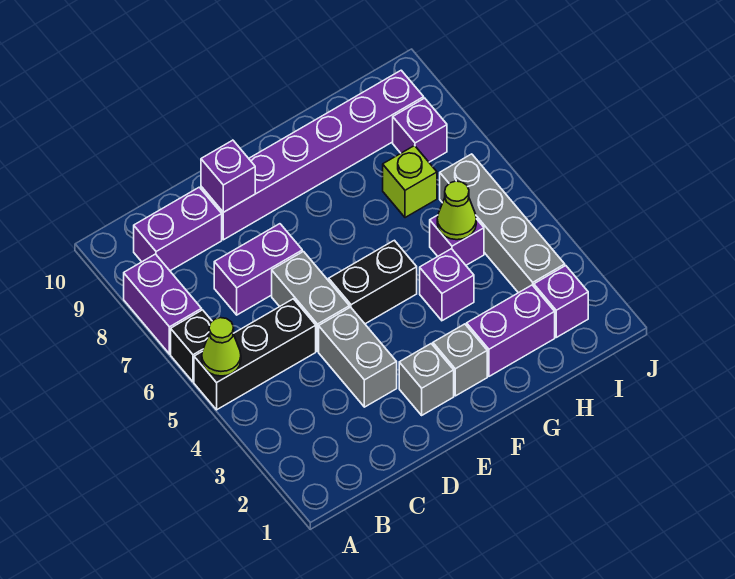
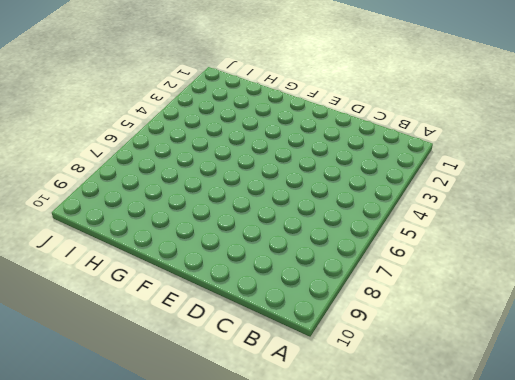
none -> black brick A5:C5 level 1
none -> black brick A6 level 1
none -> purple brick A7:A8 level 1

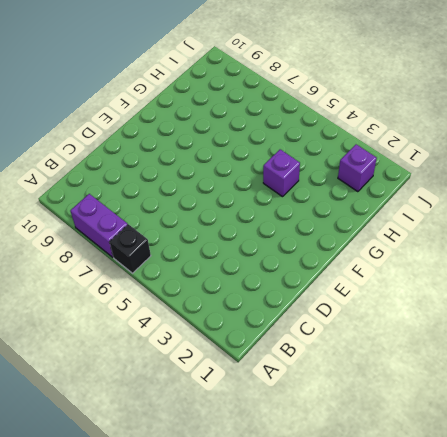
none -> black brick A5:C5 level 1
none -> purple brick B9:C9 level 1
none -> purple brick C7:D7 level 1

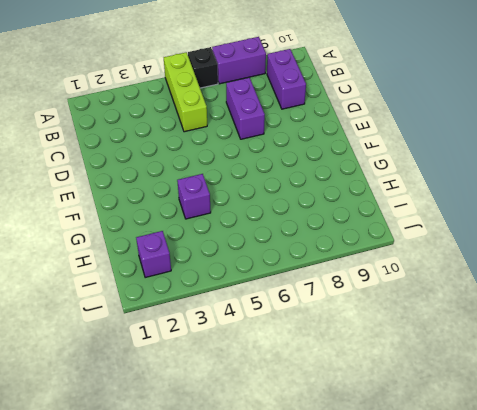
lime brick A5:C5 level 1 -> black brick A5:C5 level 1
none -> grey brick D3:D4 level 1
none -> grey brick D5:D6 level 1
none -> purple brick D9:I9 level 1

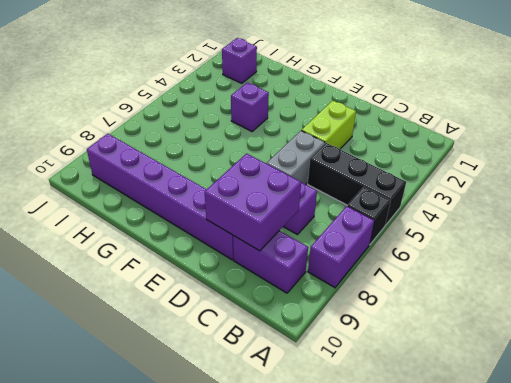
purple brick C8:D9 level 2 -> purple brick D9 level 2
lime brick D3:D4 level 1 -> grey brick D3:D4 level 1
none -> grey brick E2 level 1
none -> black brick E5:F5 level 1
none -> grey brick F2 level 1

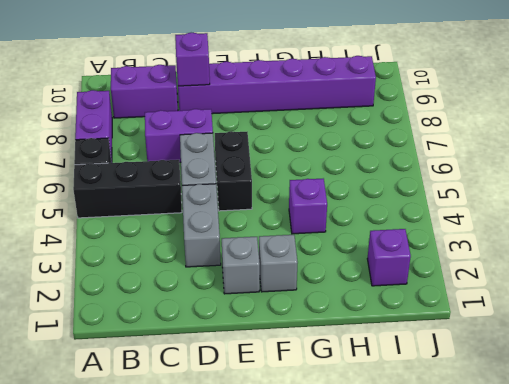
black brick E5:E6 level 1 -> black brick E5:F5 level 1
none -> purple brick G2:H2 level 1
none -> purple brick H5 level 1
none -> lime brick H7 level 1

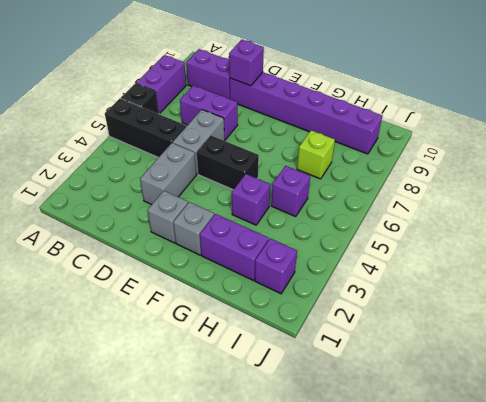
none -> grey brick I3:I6 level 1
none -> purple brick I8 level 1
none -> lime cone A5 level 2

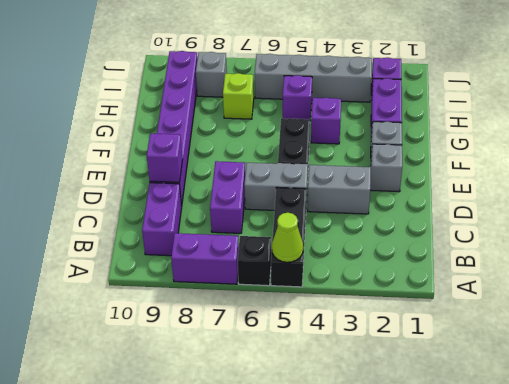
grey brick I8 level 1 -> purple brick I8 level 1
none -> lime cone H5 level 2

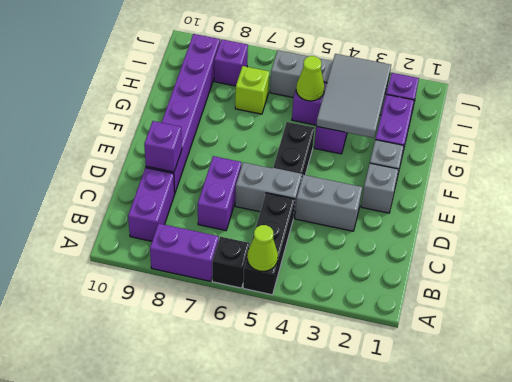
grey tile G3:I4 level 2 -> none

